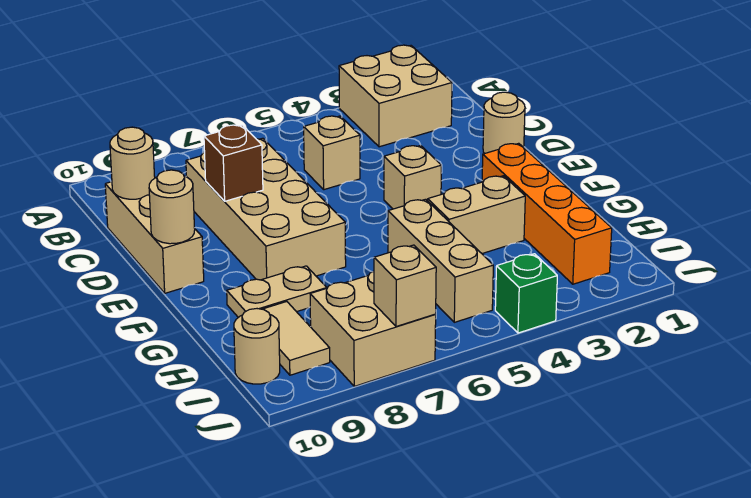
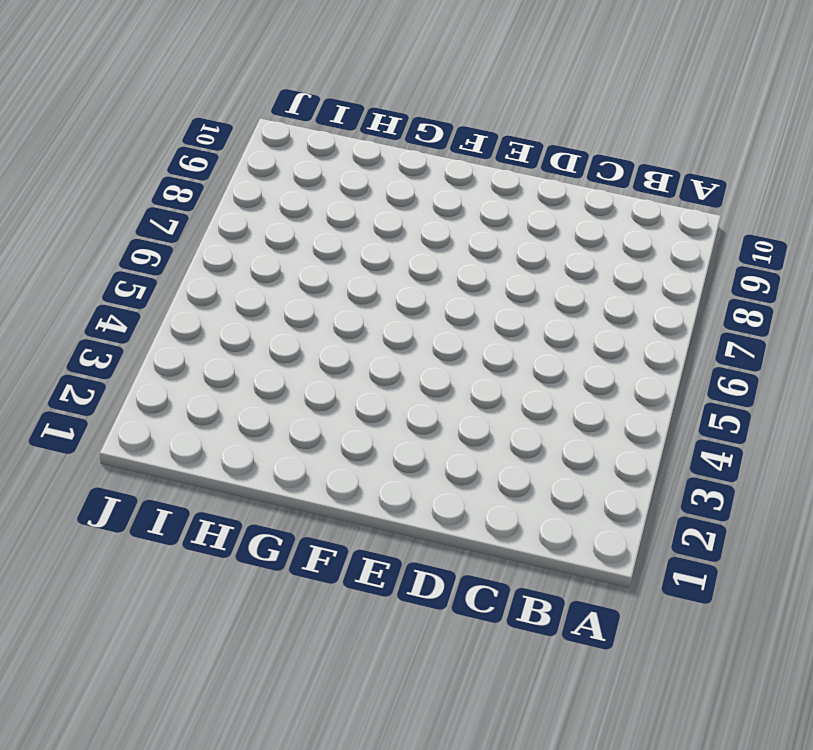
none -> tan brick A2:B3 level 1
none -> tan brick C5 level 1
none -> tan brick C7:F8 level 1

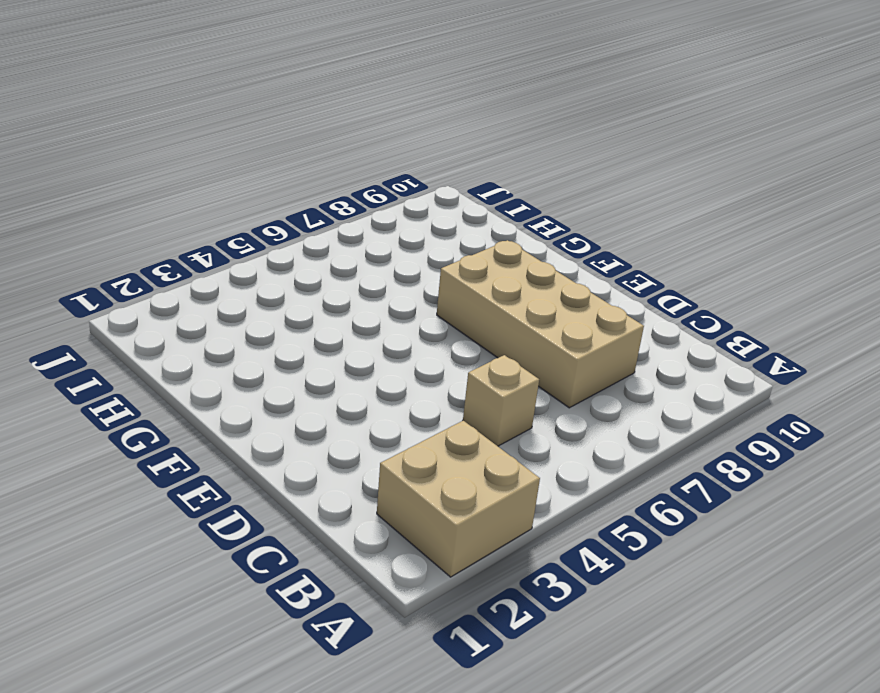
none -> tan brick C10:E10 level 1
none -> tan round brick D1 level 1
none -> tan brick E4 level 1

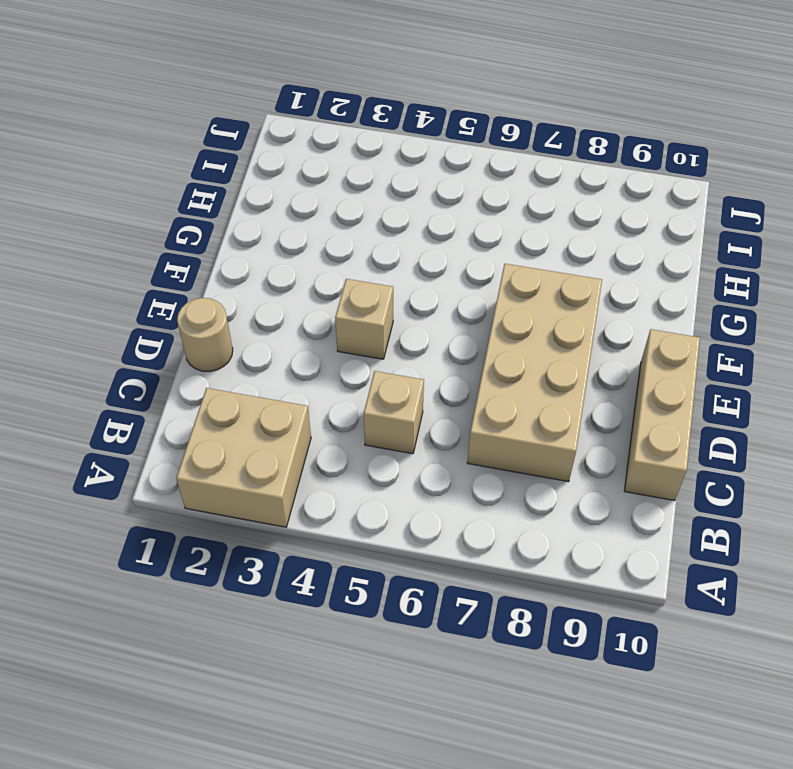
none -> orange brick F2:I2 level 1
none -> tan brick G3:G4 level 1
none -> tan brick G5:I5 level 1

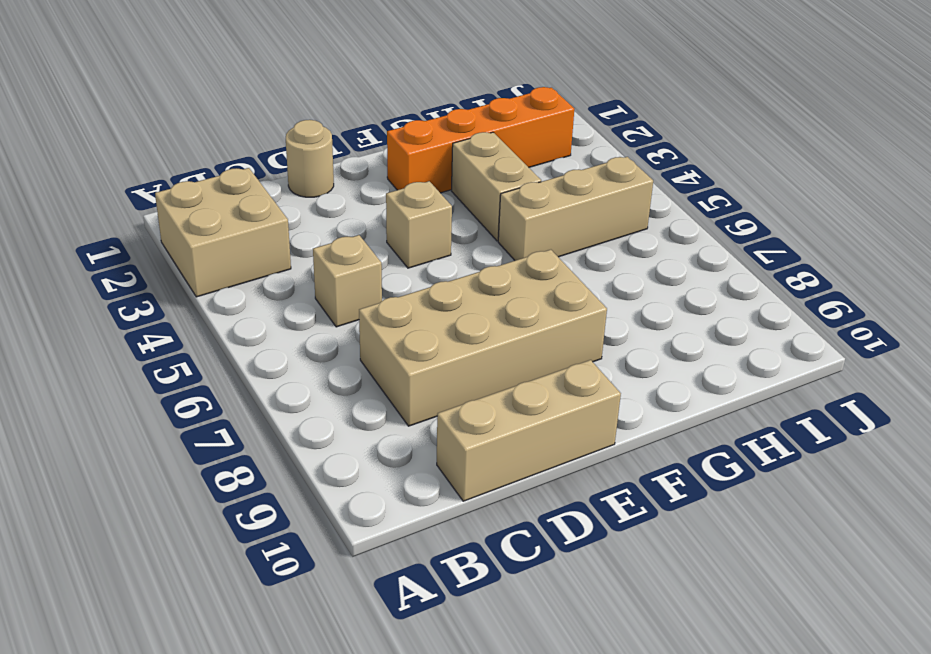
none -> tan plate G8:G9 level 1
none -> tan tile H9:I9 level 1
none -> tan brick I7:J8 level 1

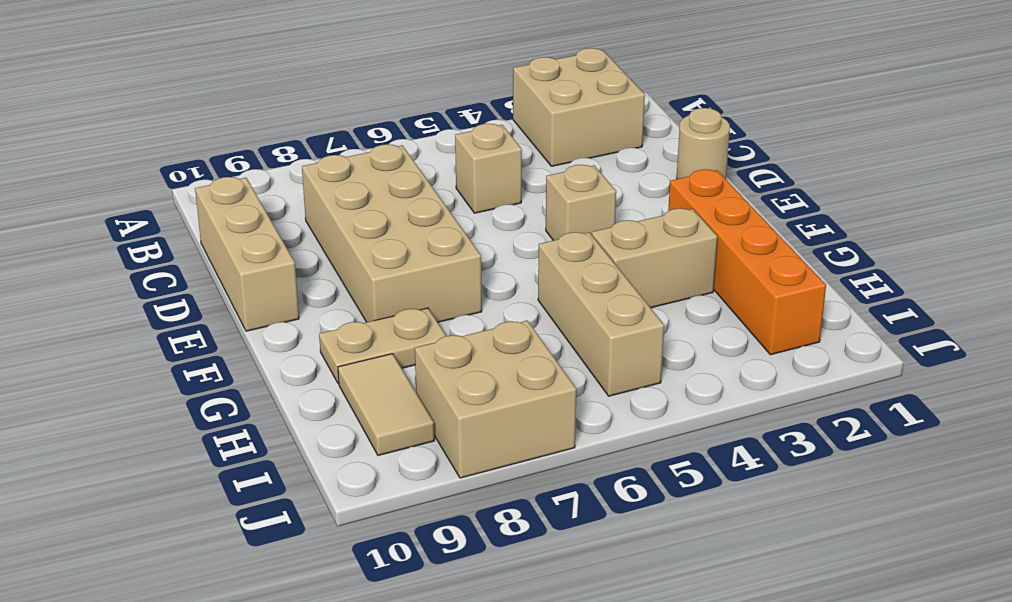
none -> tan round brick I10 level 1
none -> green brick J4 level 1
none -> tan round brick C10 level 2

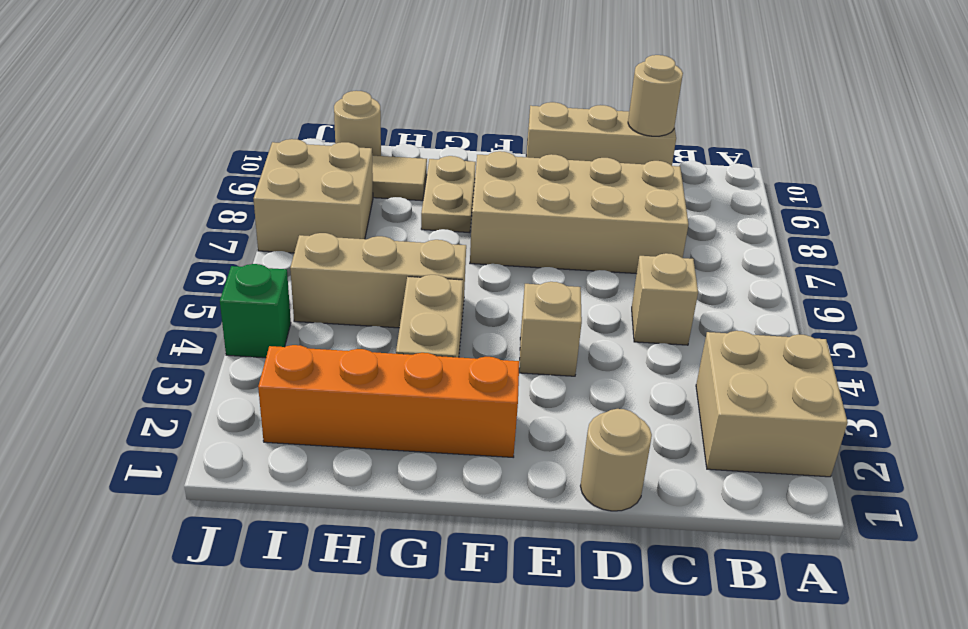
none -> brown brick D8 level 2
none -> tan round brick E10 level 2
none -> tan brick J7 level 2

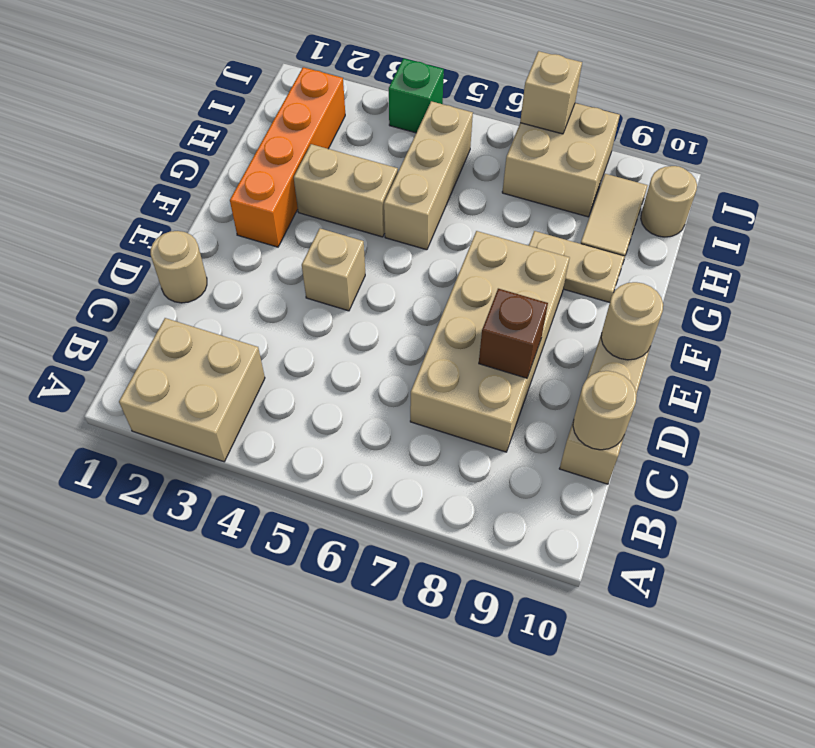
none -> tan brick C5 level 1

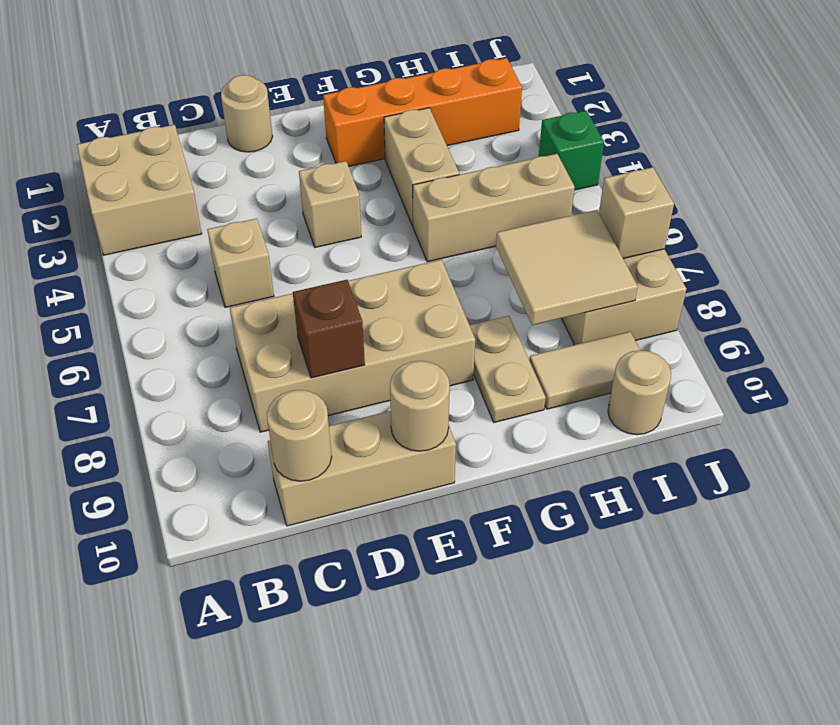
tan tile H7:I8 level 2 -> none

